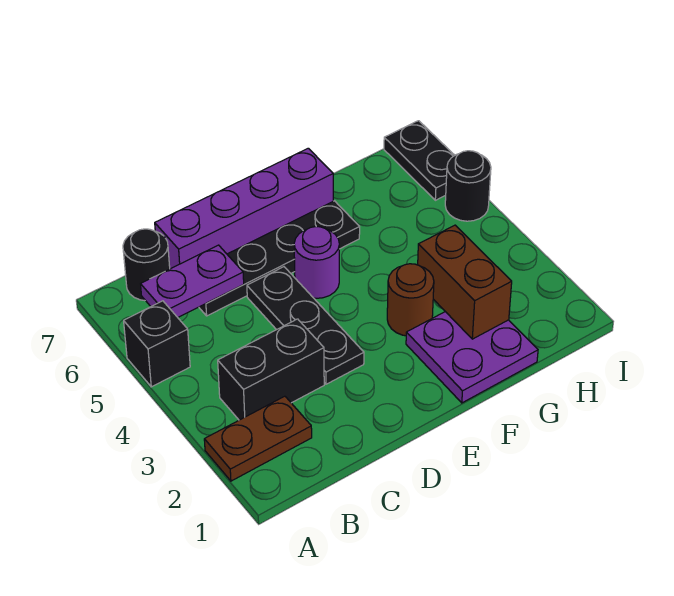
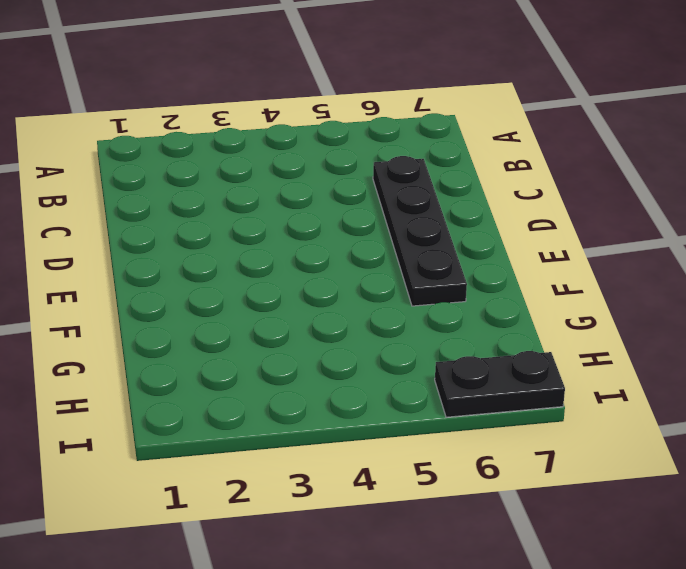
none -> brown plate A2:B2 level 1
none -> black brick A5 level 1
none -> black brick B3:C3 level 1

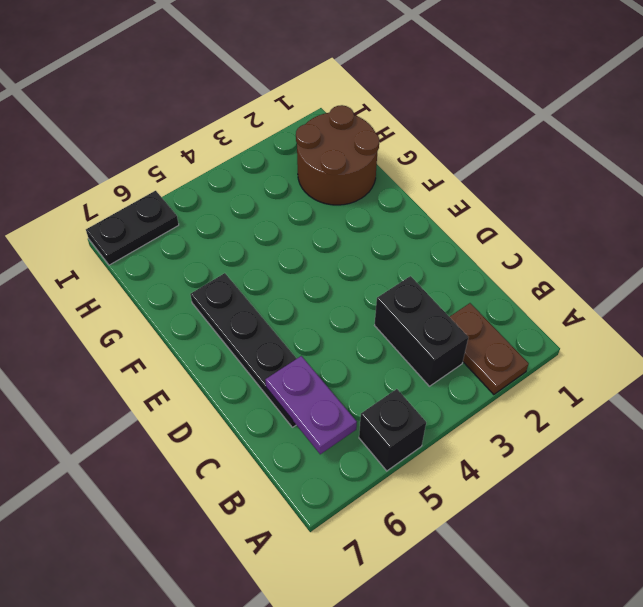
brown round brick G1:H2 level 1 -> purple plate F1:G2 level 1
none -> black round brick B7 level 1
none -> purple brick C7:F7 level 1
none -> black plate D3:D5 level 1

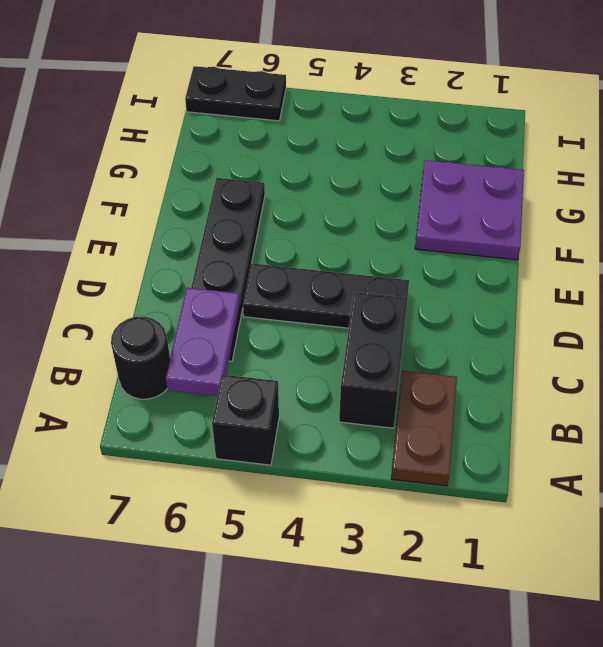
none -> purple brick C7:F7 level 1
none -> purple round brick E5 level 1
none -> brown round brick F3 level 1

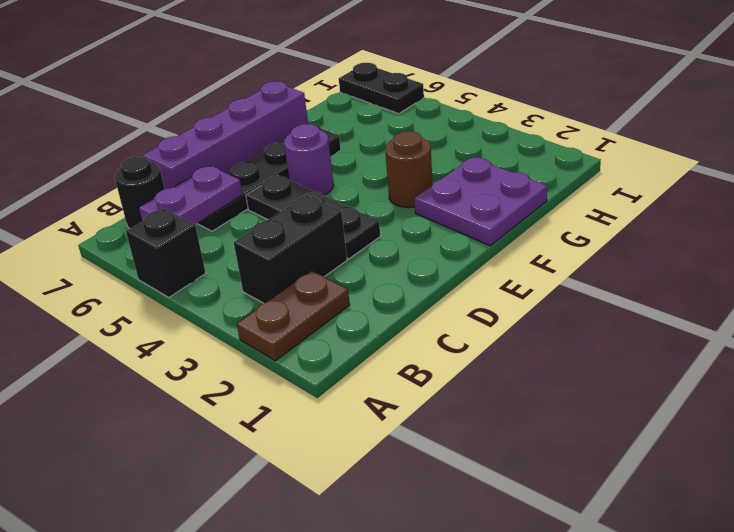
none -> black round brick I5 level 1
none -> brown brick G2:G3 level 2

